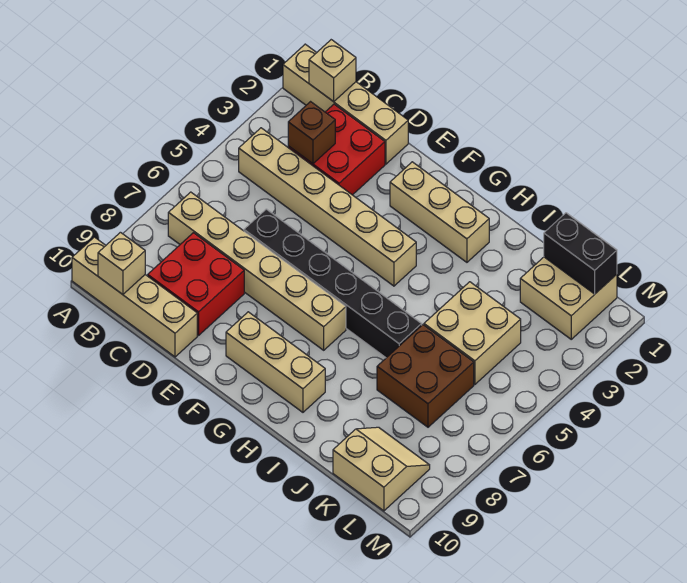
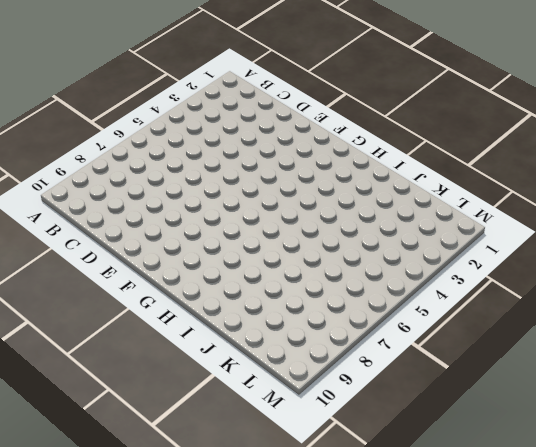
none -> tan brick A1:D1 level 1
none -> tan brick A10:D10 level 1
none -> tan brick B4:G4 level 1

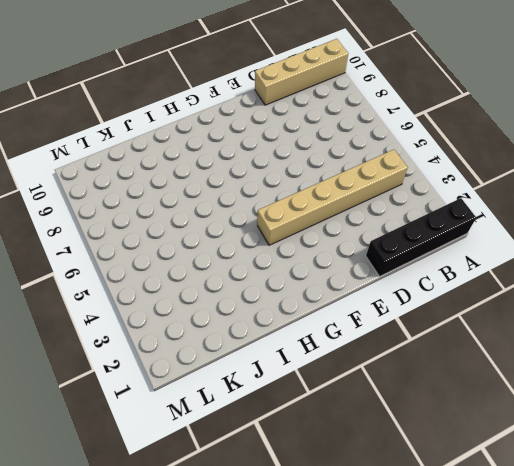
black brick A1:D1 level 1 -> tan brick A1:D1 level 1
none -> tan brick B7:G7 level 1
none -> red brick C2:D3 level 1
none -> red brick C8:D9 level 1

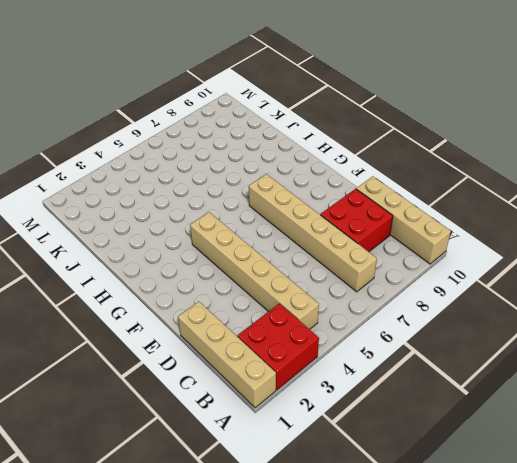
red brick A2:B3 level 1 -> red brick C2:D3 level 1
none -> black brick D6:I6 level 1
none -> tan brick F2:H2 level 1
none -> tan brick F9:H9 level 1

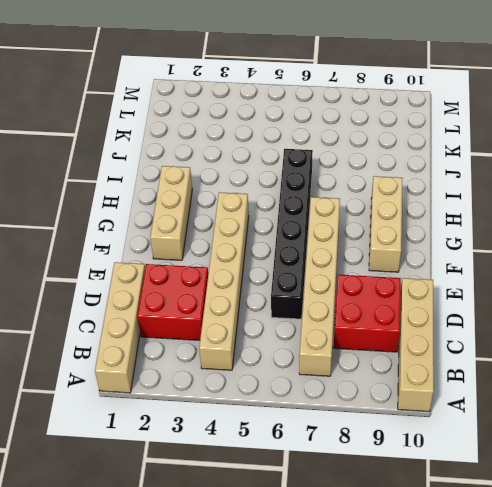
none -> tan brick J4:K5 level 1
none -> brown brick J6:K7 level 1
none -> tan brick K1:L2 level 1

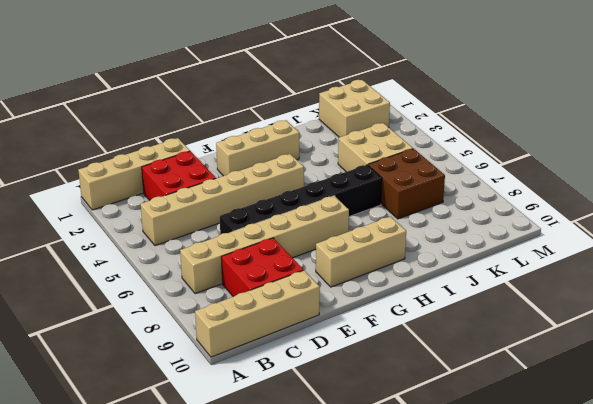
none -> tan slope K9:L10 level 1 top 10
none -> tan brick B1 level 2
none -> tan brick B10 level 2

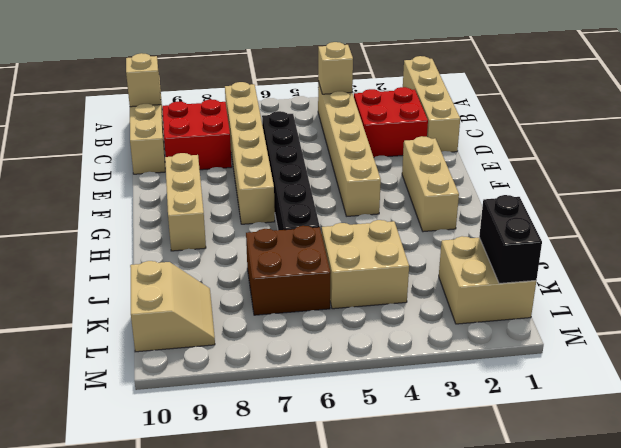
tan brick B4 level 2 -> tan brick B1 level 2
none -> brown brick C3 level 2

